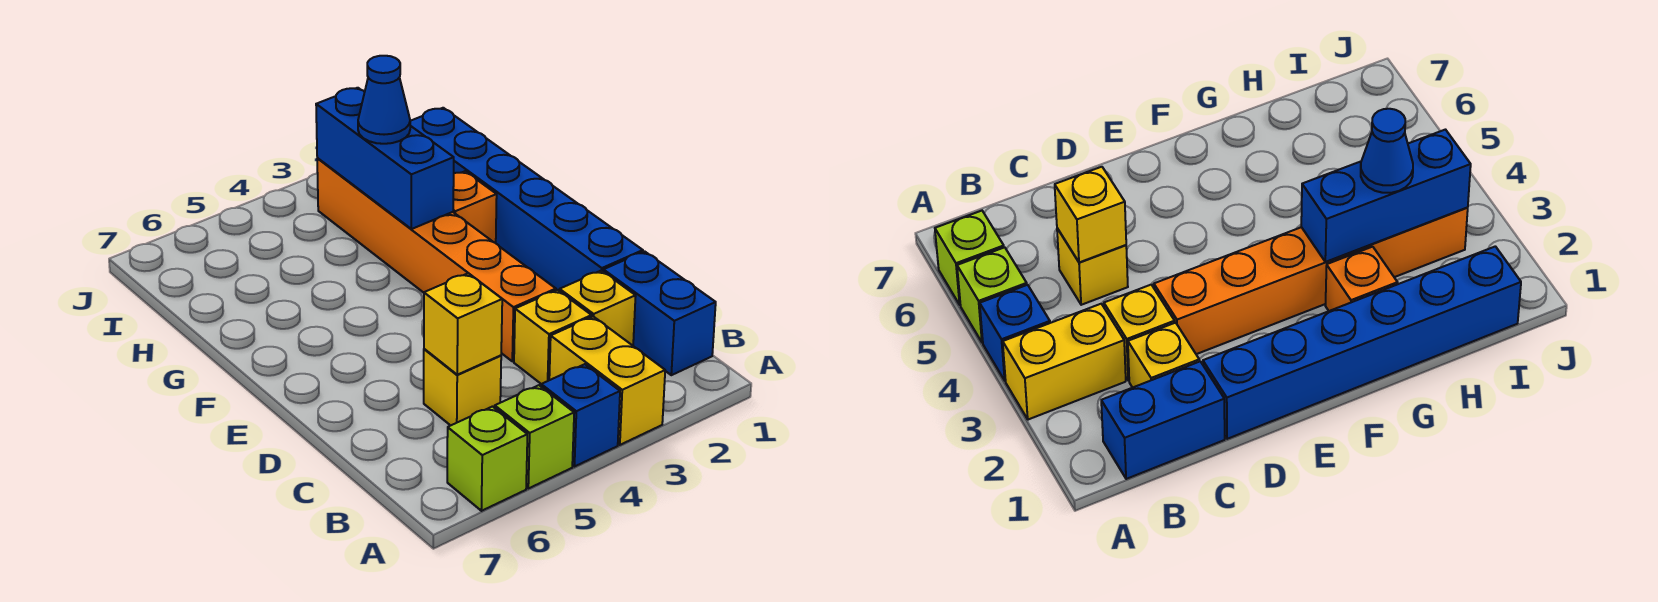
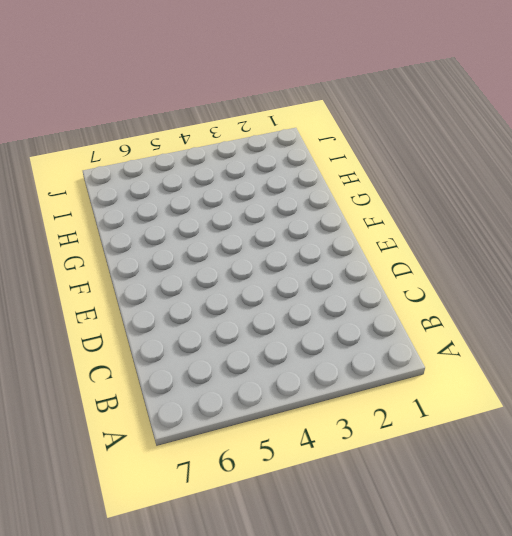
none -> yellow brick A3:B3 level 1
none -> blue brick A4 level 1
none -> lime brick A5 level 1

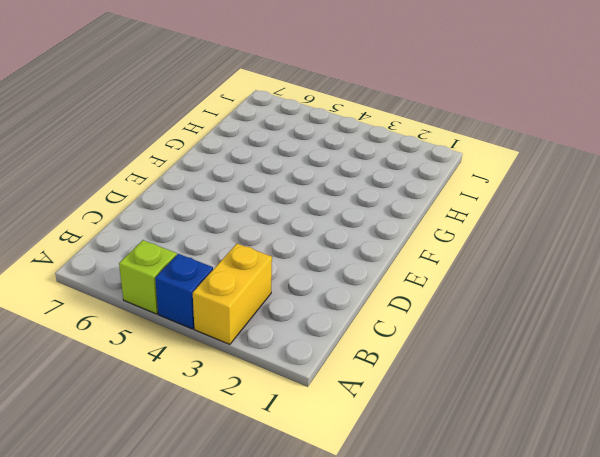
none -> lime brick A6 level 1
none -> blue brick B1:C1 level 1
none -> yellow brick C2 level 1

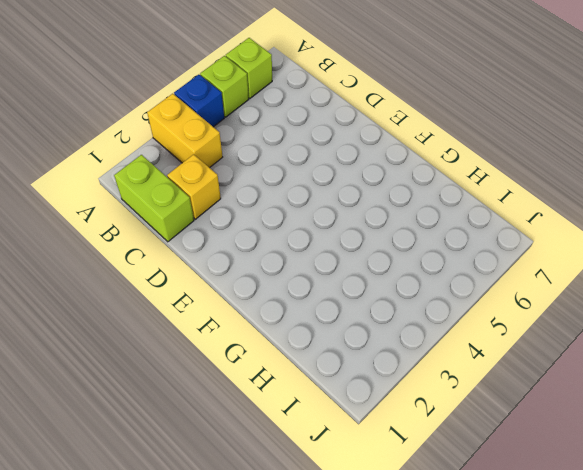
lime brick B1:C1 level 1 -> blue brick B1:C1 level 1
none -> yellow brick C3 level 1
none -> yellow brick C5 level 1
none -> blue brick D1:I1 level 1

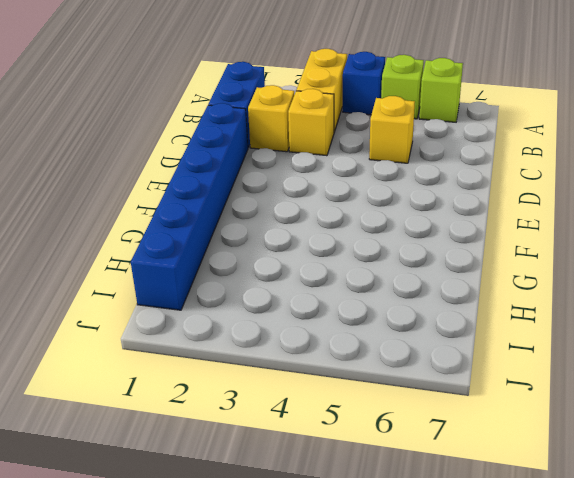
none -> orange brick D3:I3 level 1
none -> orange brick G2 level 1
none -> yellow brick C5 level 2

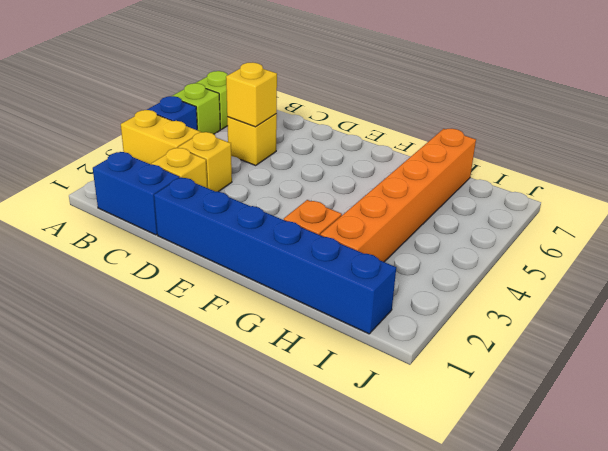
orange brick H2:H7 level 1 -> orange brick D3:I3 level 1
none -> blue brick G3:I3 level 2
none -> blue cone H3 level 3

